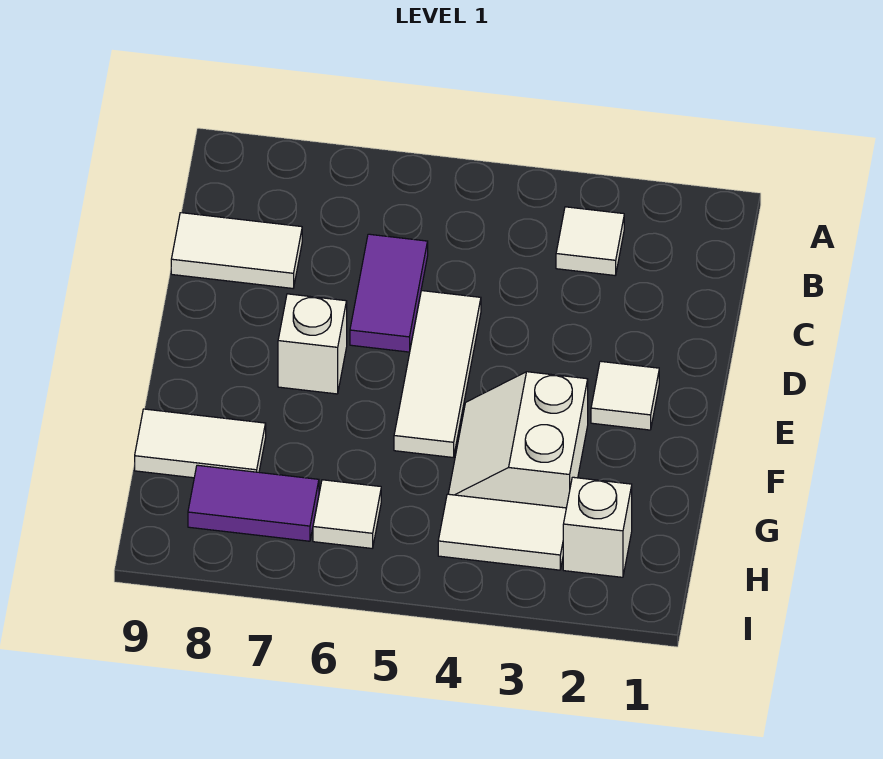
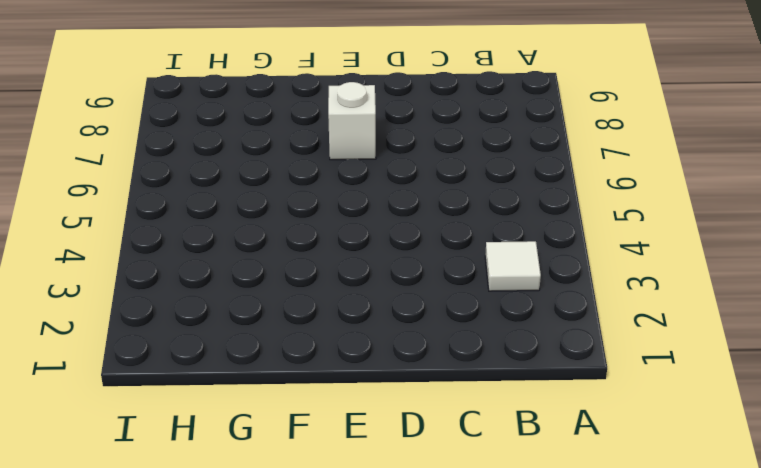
none -> purple tile C6:D6 level 1
none -> white tile C8:C9 level 1
none -> white tile D5:F5 level 1

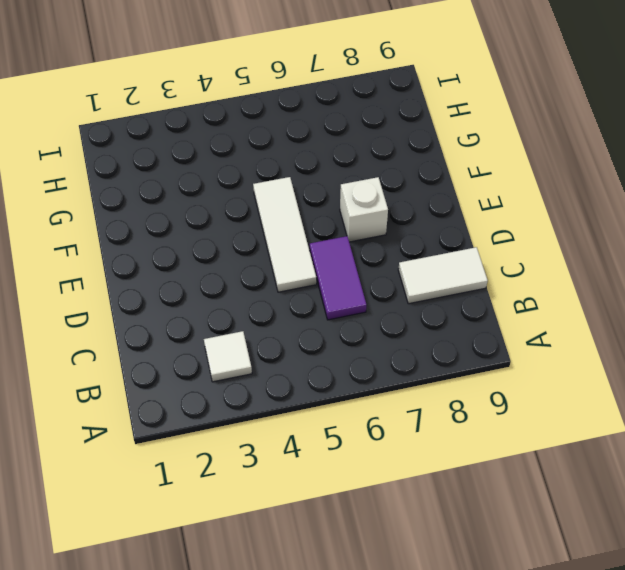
none -> white tile E2 level 1
none -> white slope F3:G4 level 1 top 3
none -> white tile G8:G9 level 1

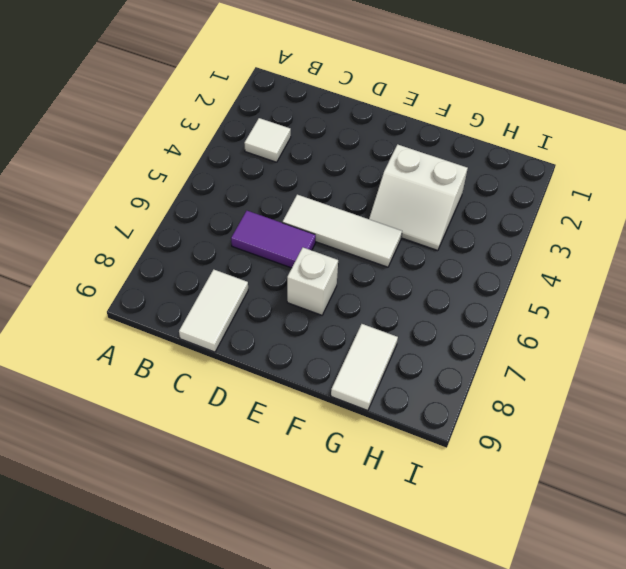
none -> white tile E2 level 1
none -> white brick H2 level 1
none -> white tile H3:H4 level 1

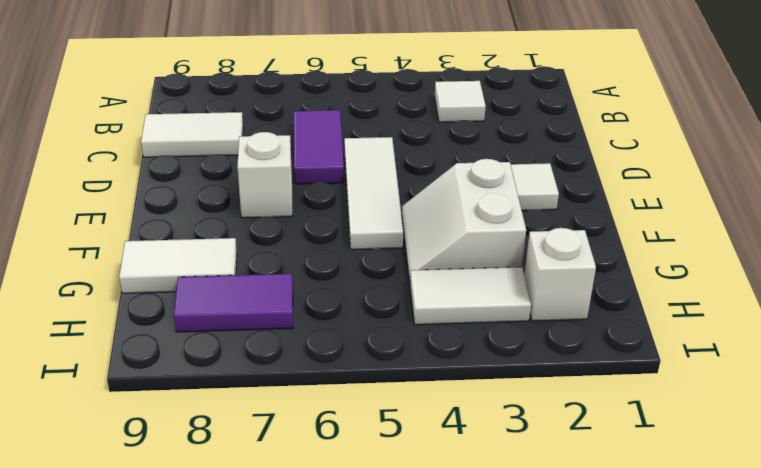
none -> white tile H6 level 1

